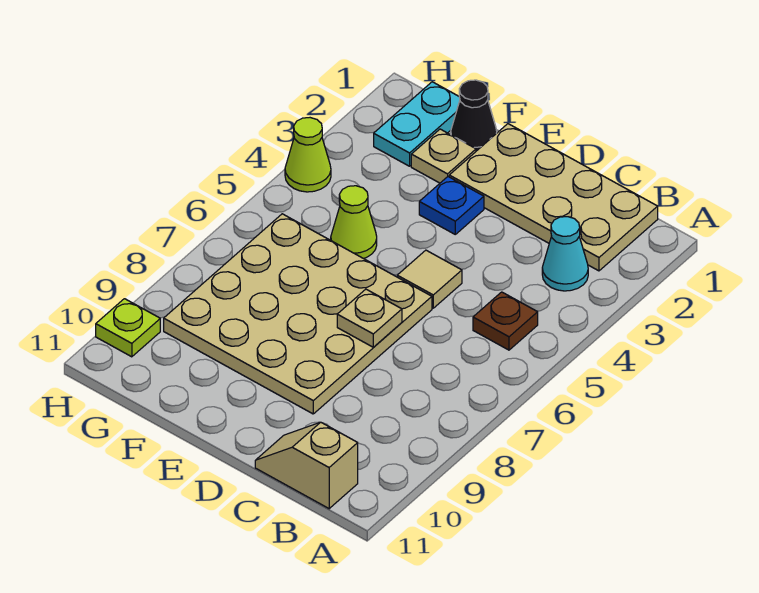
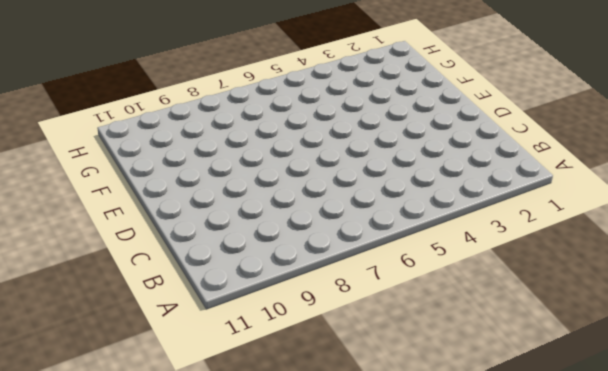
none -> tan plate B1:E2 level 1
none -> cyan cone B3 level 1
none -> brown plate B5 level 1

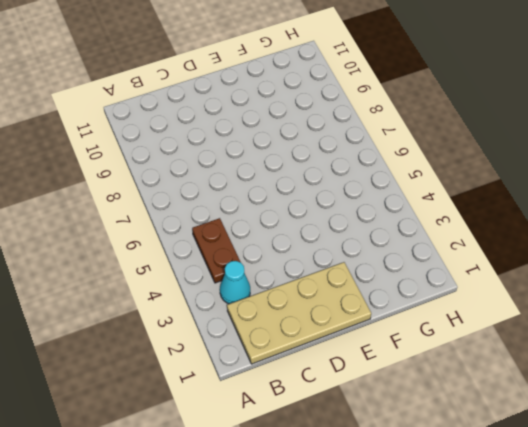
brown plate B4:B5 level 1 -> brown plate B5 level 1
none -> tan slope B11:C11 level 1 top B
none -> tan tile D5 level 1
none -> tan plate D6:G9 level 1

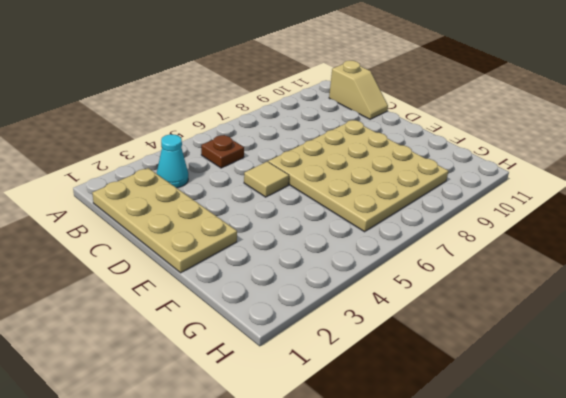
none -> blue plate E3 level 1
none -> black cone F1 level 1
none -> tan plate F2 level 1

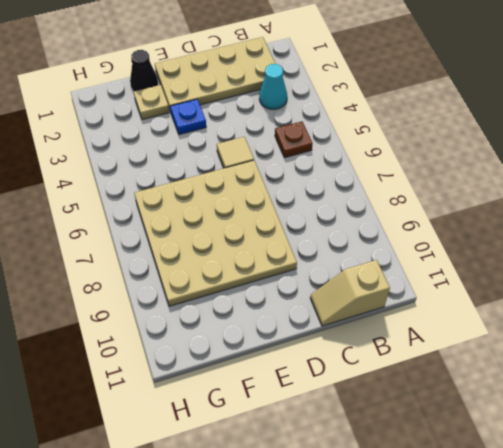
none -> lime cone F5 level 1
none -> cyan plate G1:G2 level 1
none -> lime cone H4 level 1

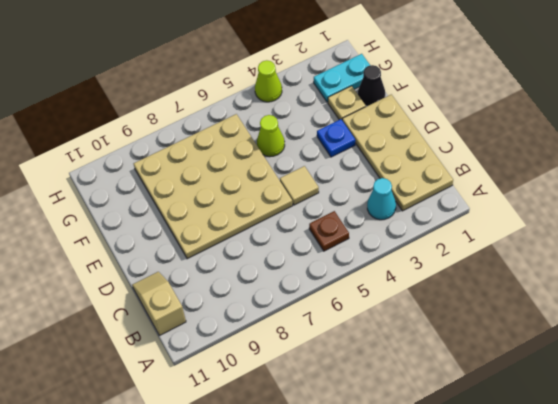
none -> lime plate H10 level 1
none -> tan plate D7 level 2

